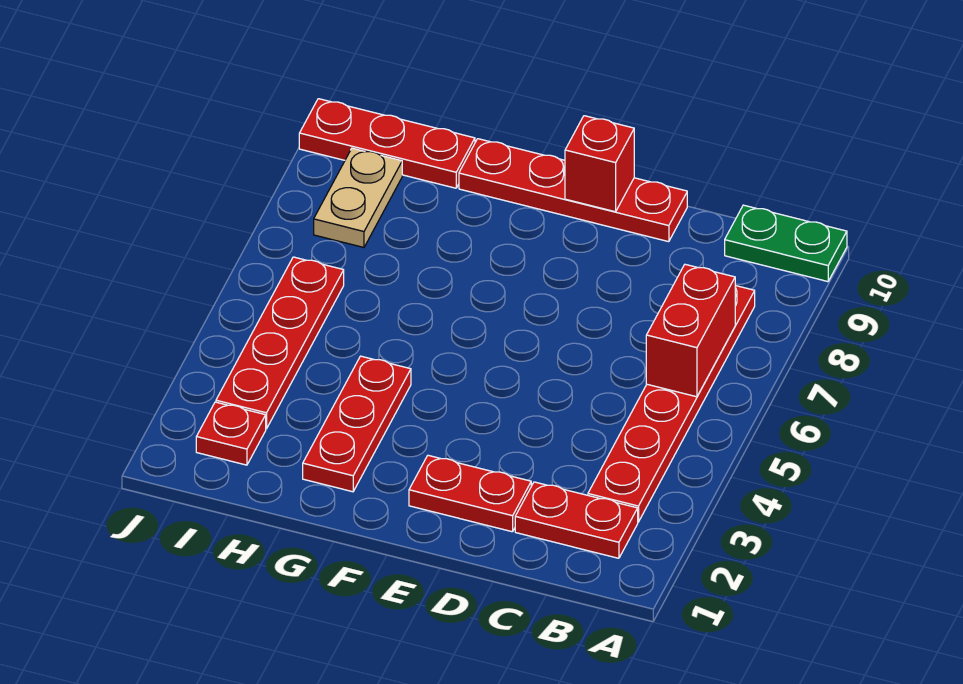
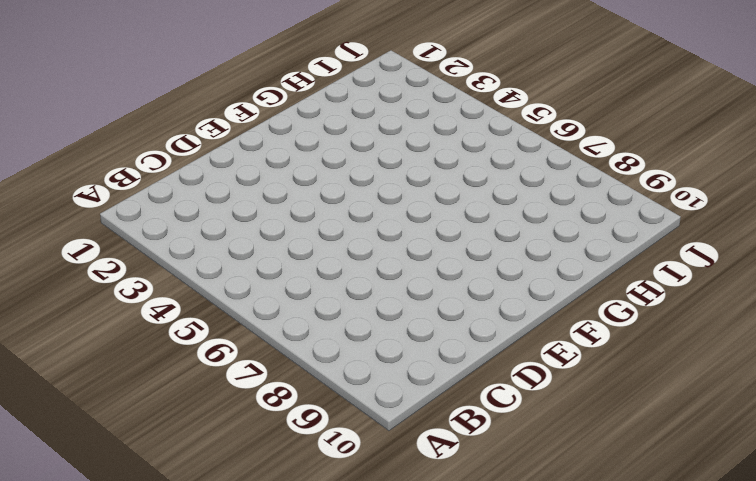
none -> green plate A10:B10 level 1
none -> red plate B2:C2 level 1
none -> red plate B3:B8 level 1

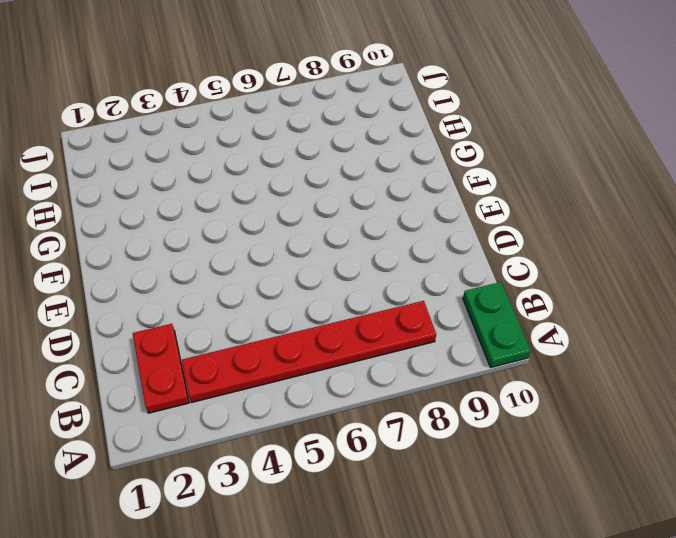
none -> red plate D2:E2 level 1
none -> red plate D10:G10 level 1
none -> red plate G2:G4 level 1

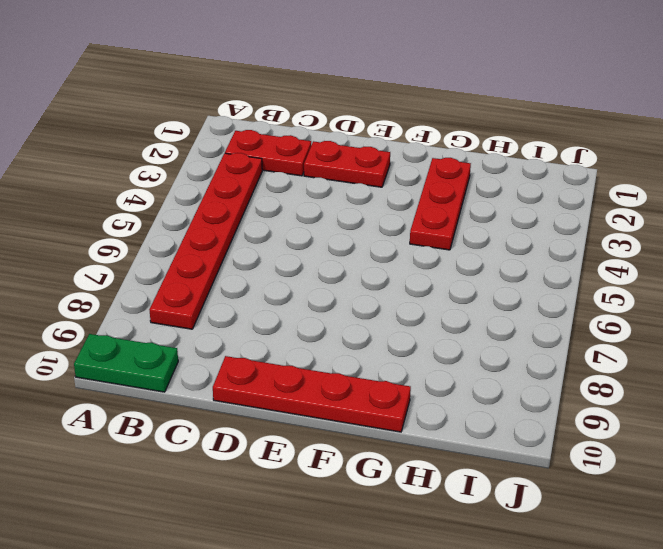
none -> red plate H10:J10 level 1
none -> red plate I2 level 1
none -> red plate I3:I6 level 1

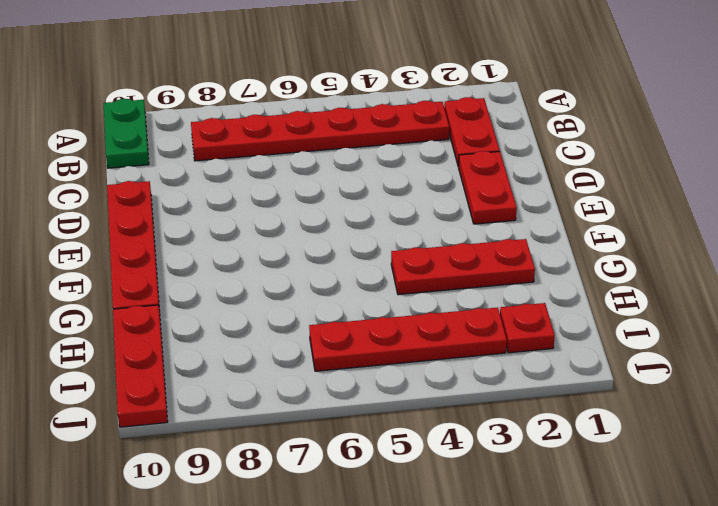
none -> tan plate I8:I9 level 1
none -> red brick B6:B7 level 2
none -> red brick E10 level 2

